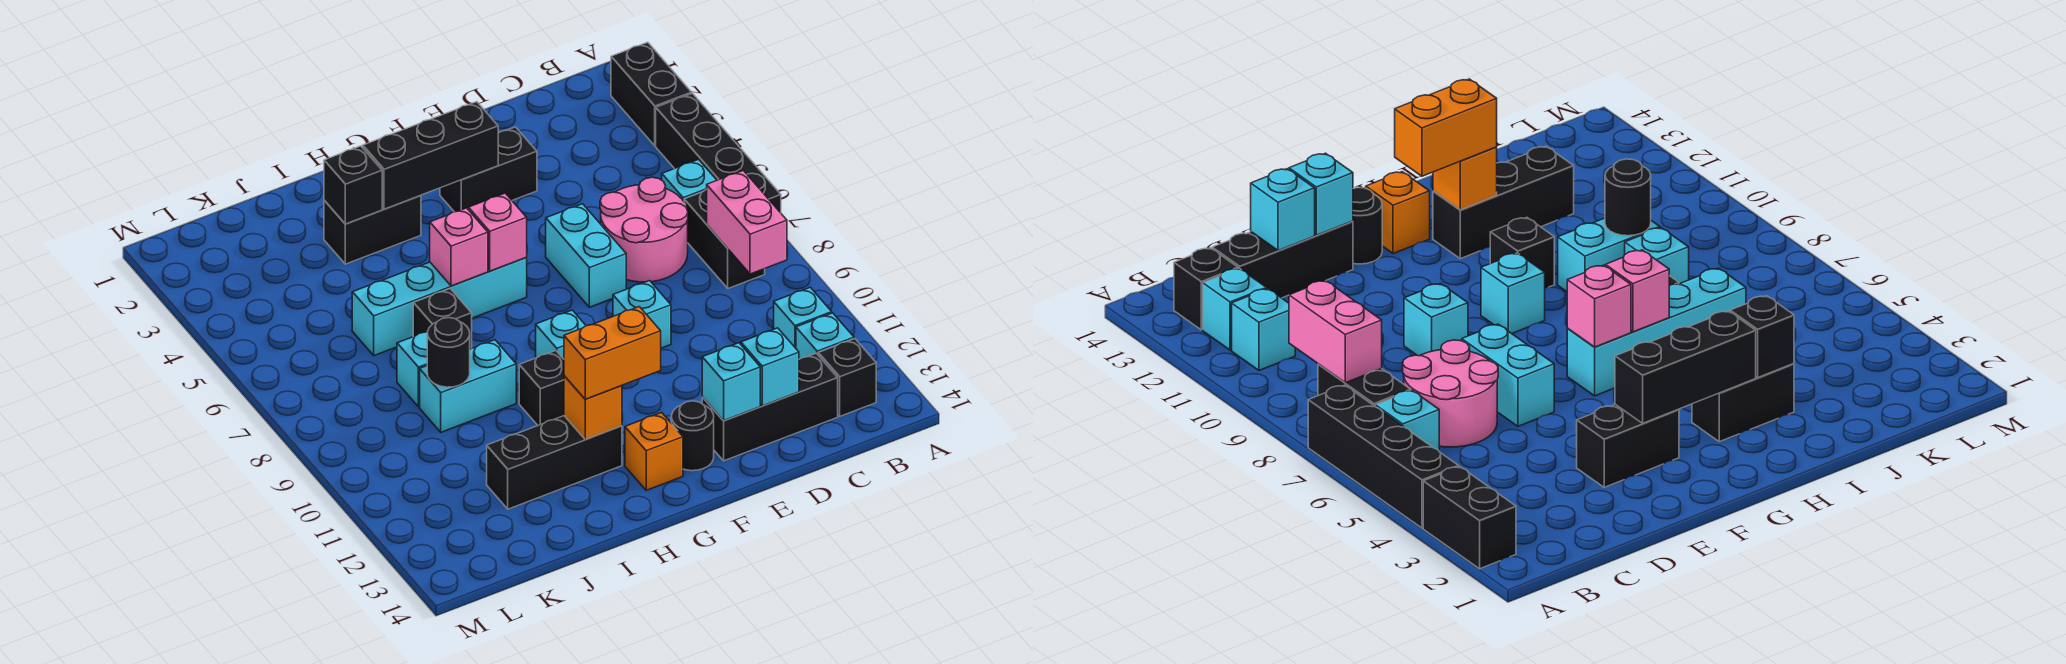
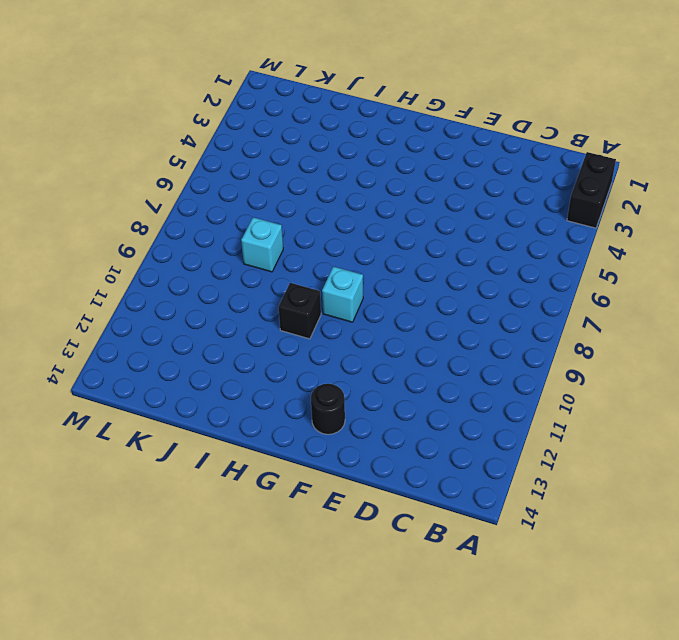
none -> black brick A4:A7 level 1
none -> cyan brick B6 level 1
none -> black brick B7:B8 level 1
none -> cyan brick B11 level 1

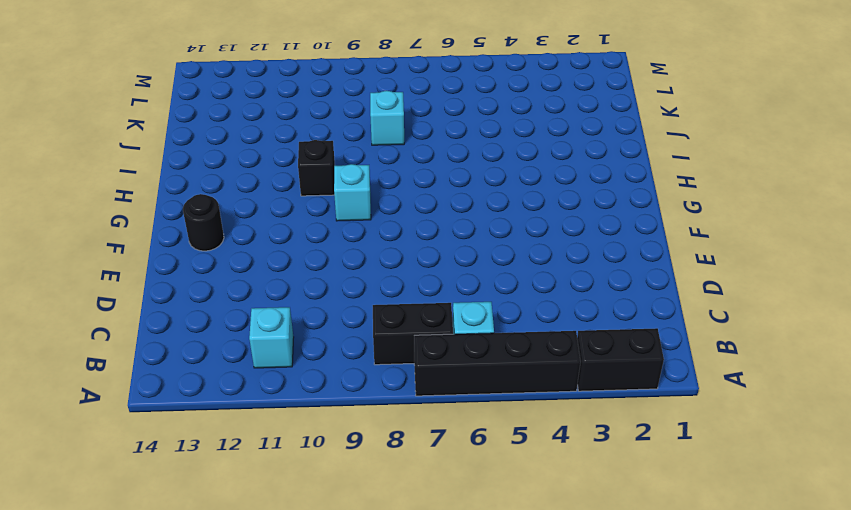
none -> cyan brick B12 level 1
none -> black brick B13 level 1
none -> pink round brick C6:D7 level 1
none -> black brick C13:E13 level 1

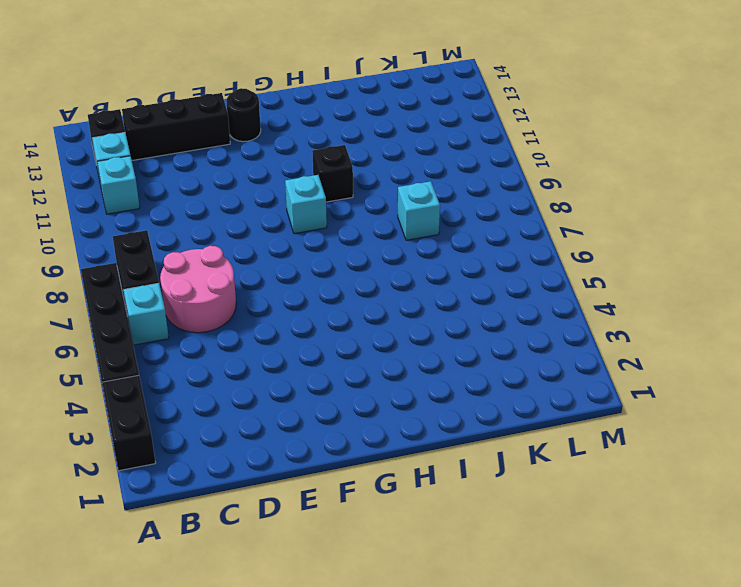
none -> black brick E3:F3 level 1
none -> cyan brick E6:E7 level 1
none -> cyan brick E9 level 1
none -> cyan brick G6:J6 level 1

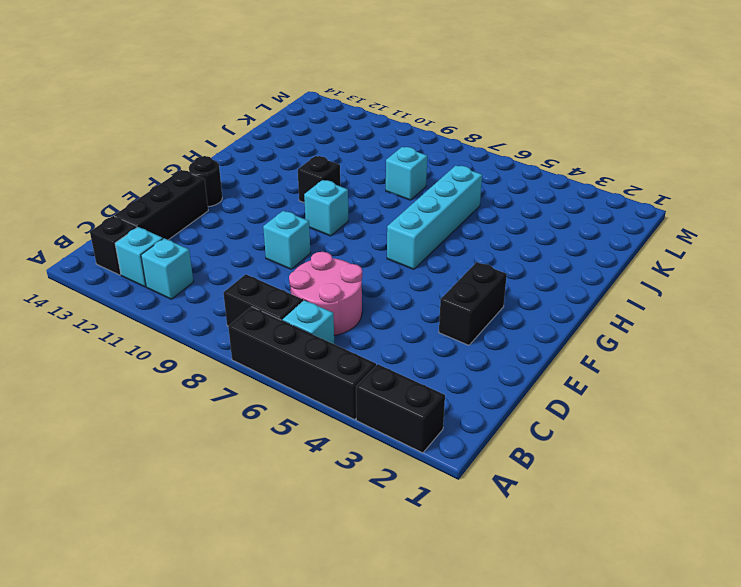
none -> cyan brick E6:E7 level 1
none -> orange brick G13 level 1
none -> black brick H3:I3 level 1
none -> black brick H12:J12 level 1

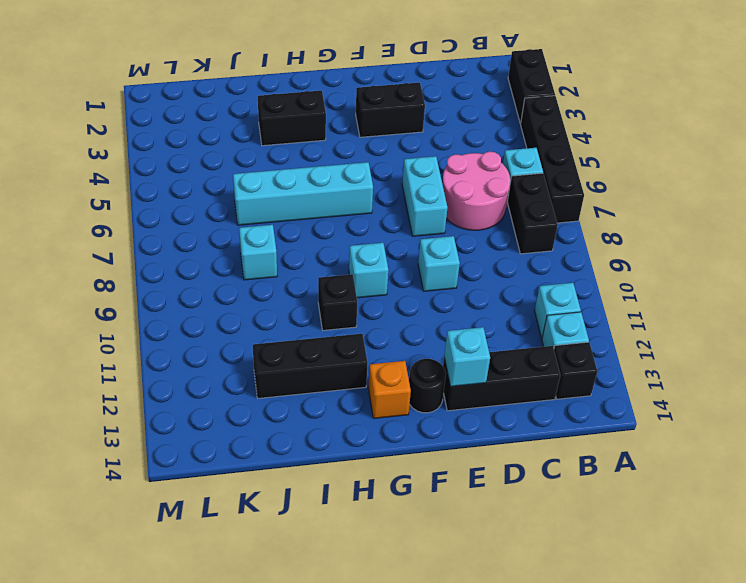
none -> black brick I7 level 1
none -> cyan brick I9:J9 level 1
none -> pink brick B8:B9 level 2
none -> cyan brick D13 level 2

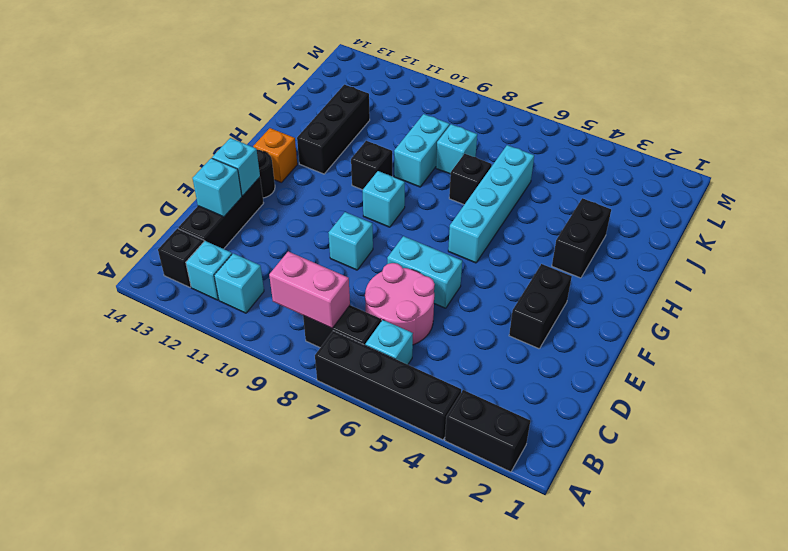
none -> black brick F3:H3 level 2
none -> pink brick G6 level 2
none -> pink brick H6 level 2
none -> orange brick H12 level 2

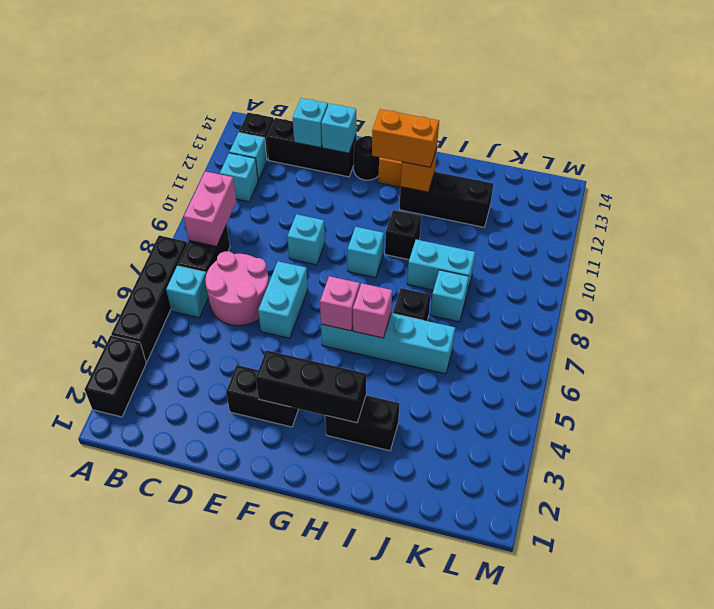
none -> black brick I3 level 2
none -> black round brick J9 level 2

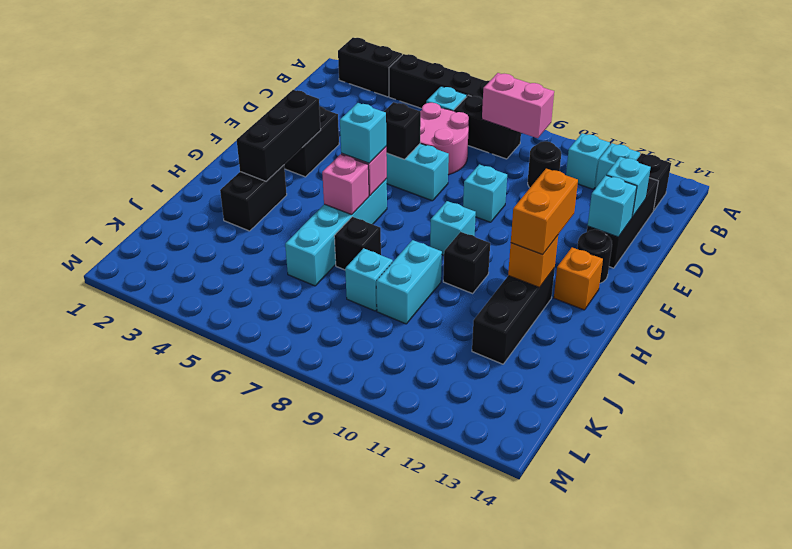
black round brick C10 level 1 -> black round brick J9 level 2
black brick E6 level 2 -> black brick I3 level 2
cyan brick G6 level 3 -> none

